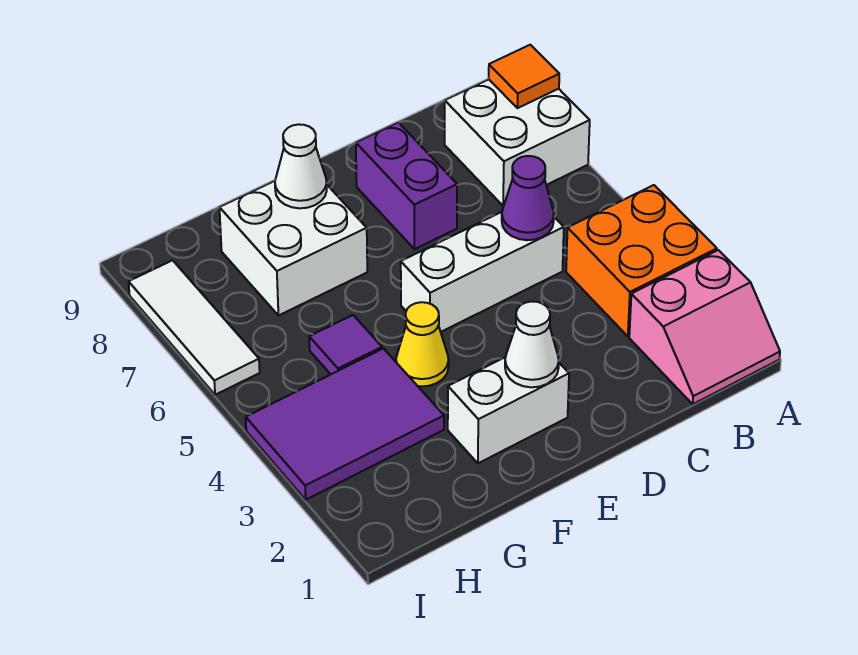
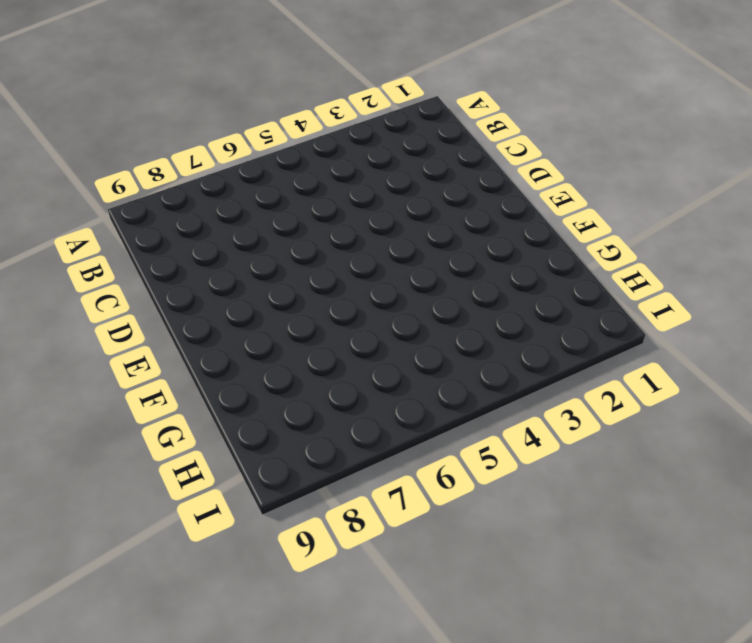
none -> pink slope A1:B2 level 1 top 2
none -> orange brick A3:B4 level 1
none -> white brick A7:B8 level 1

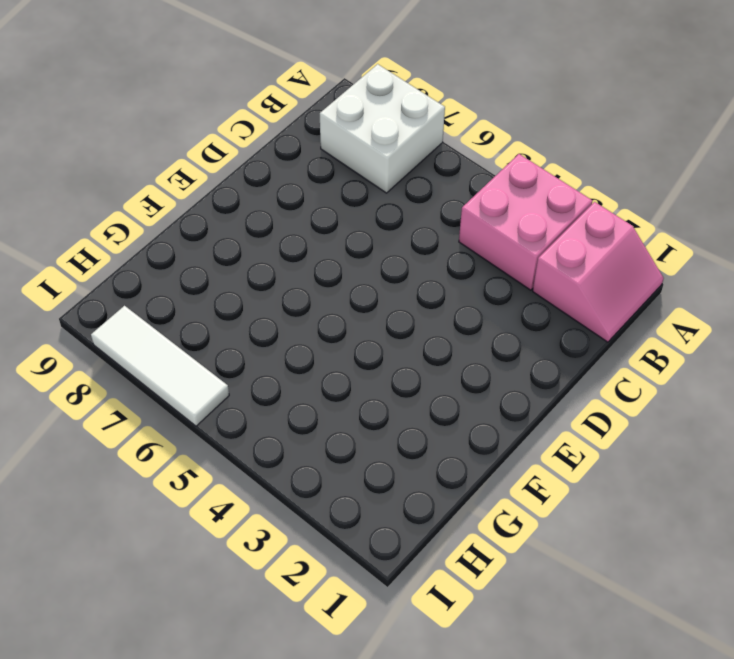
pink brick A3:B4 level 1 -> orange brick A3:B4 level 1
none -> white brick C5:E5 level 1
none -> purple brick D7:D8 level 1
none -> white brick E2:F2 level 1

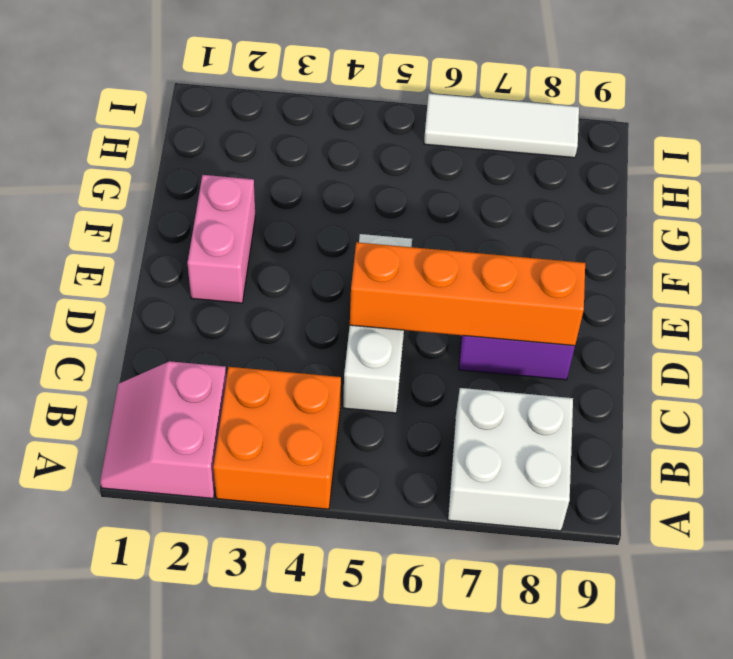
orange brick D5:D8 level 2 -> none
pink brick E2:F2 level 1 -> white brick E2:F2 level 1
none -> yellow cone F4 level 1
none -> white brick F7:G8 level 1
none -> purple tile G3:I4 level 1

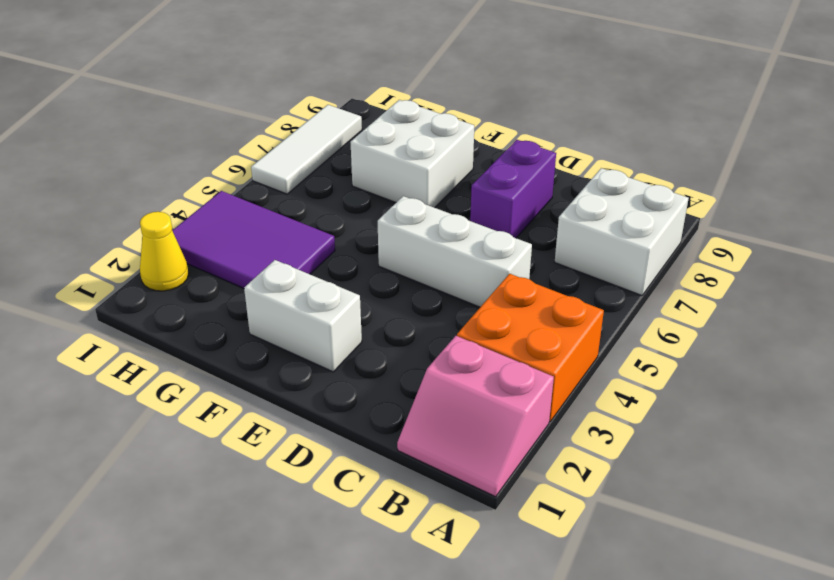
yellow cone I2 level 1 -> yellow cone F4 level 1
none -> purple tile G5 level 1
none -> orange tile A8 level 2
none -> purple cone C5 level 2

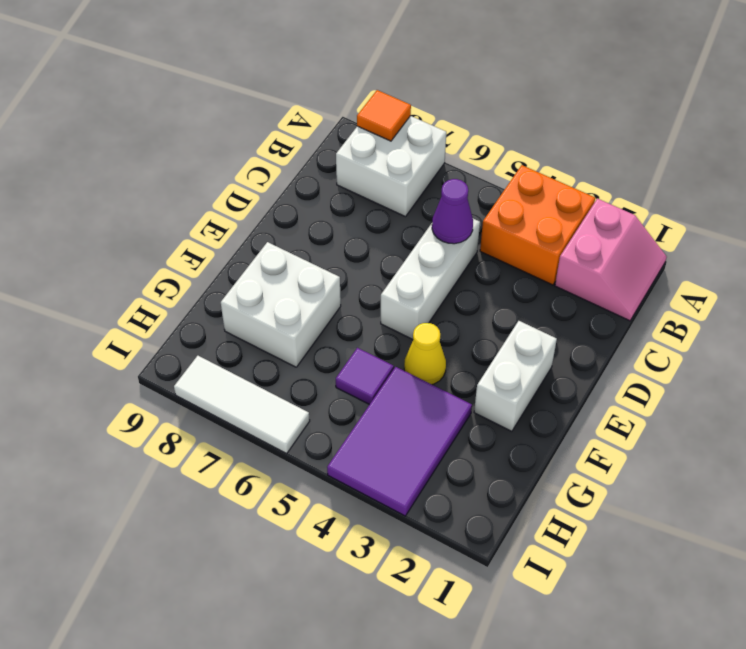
none -> purple brick D7:D8 level 1
none -> white cone E2 level 2
none -> white cone F8 level 2

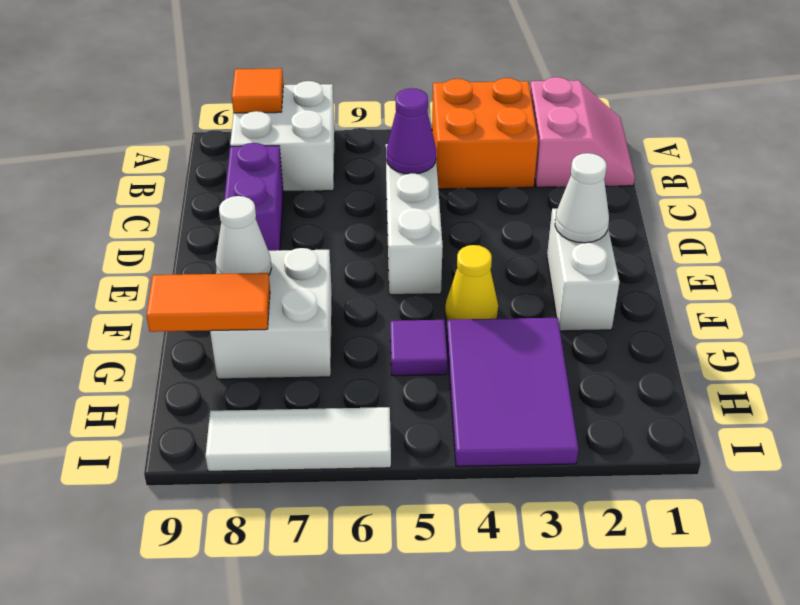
purple brick C8:D8 level 1 -> purple brick D7:D8 level 1
orange tile G8:G9 level 2 -> none

